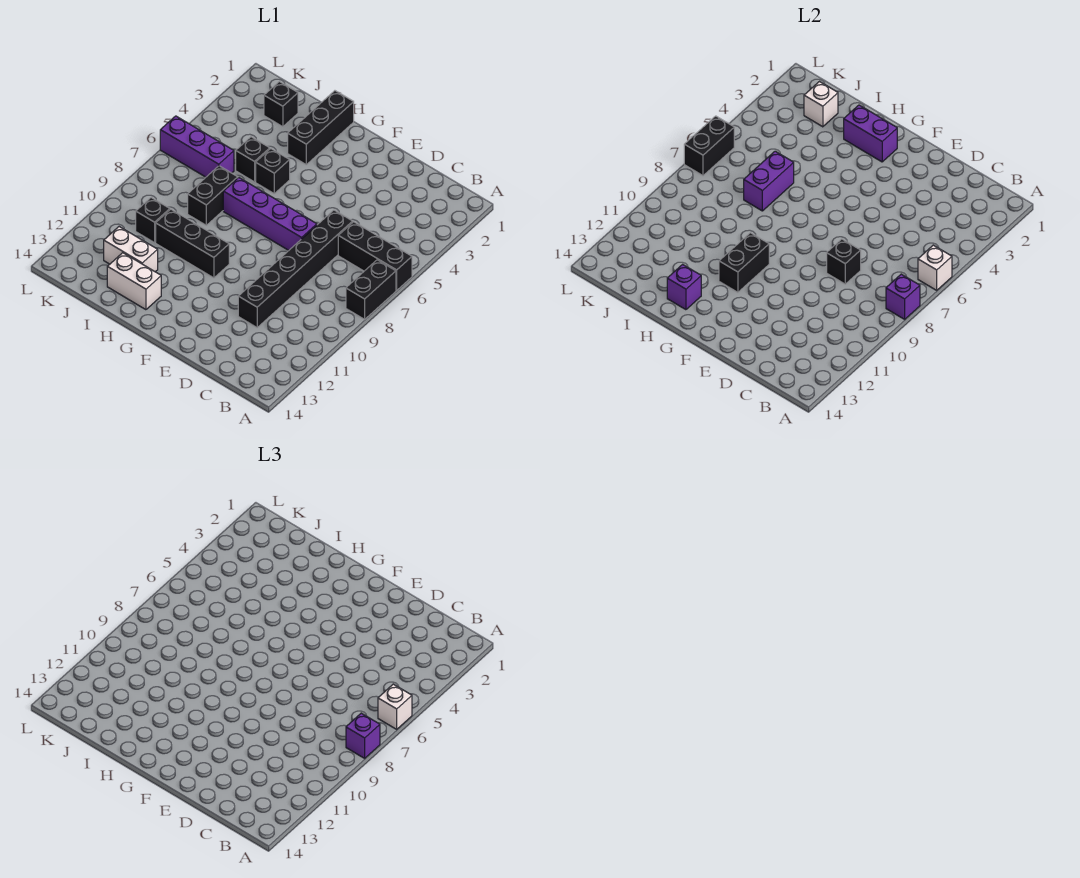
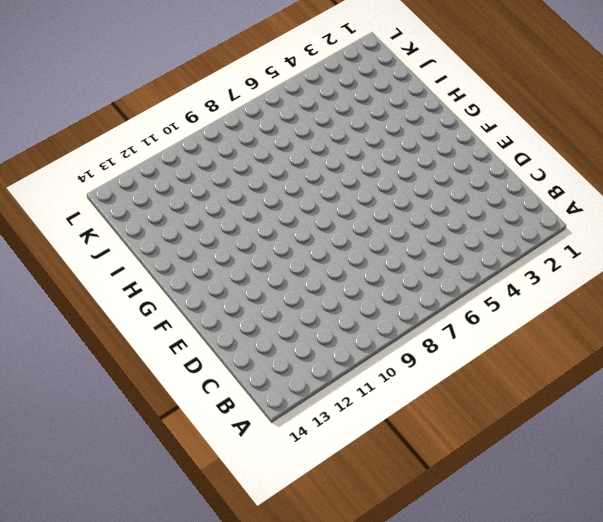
none -> black brick A6:C6 level 1
none -> black brick A7:A8 level 1
none -> black brick D6:D11 level 1

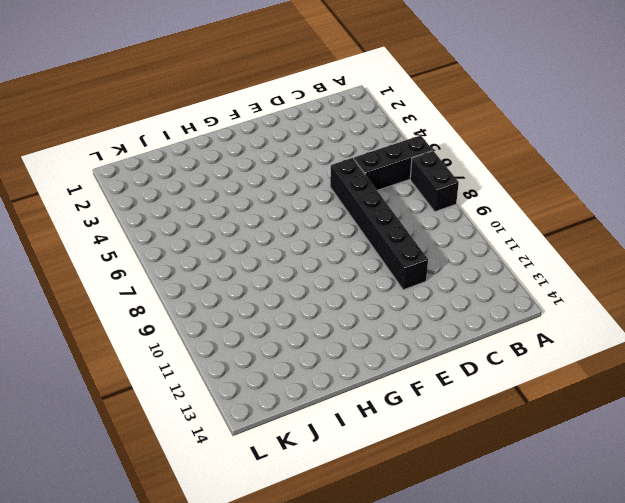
none -> purple brick E7:H7 level 1
none -> black brick G10:I10 level 1
none -> black brick H1:H3 level 1

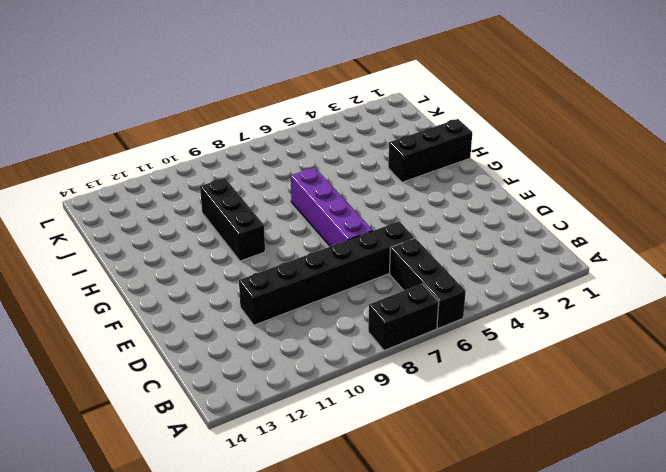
none -> black brick H5 level 1
none -> white brick H13:I13 level 1
none -> black brick I5 level 1

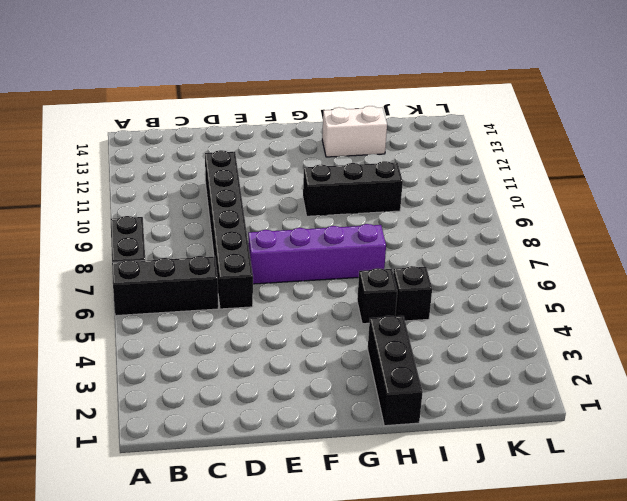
none -> black brick I7:I8 level 1
none -> white brick I12:J12 level 1
none -> black brick J2 level 1

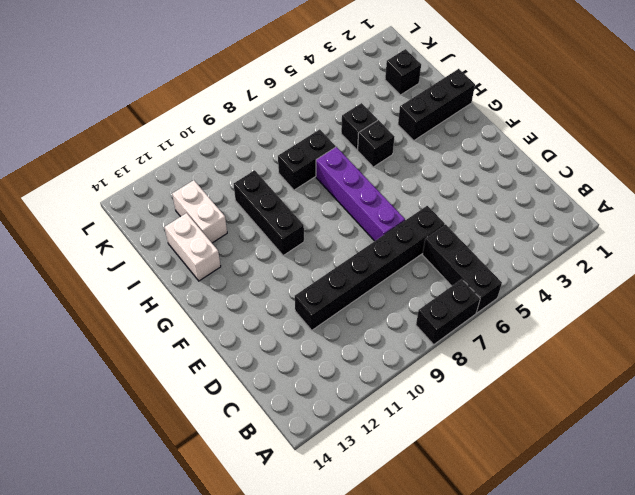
none -> purple brick J6:L6 level 1
none -> black brick J10 level 1
none -> white brick A6 level 2

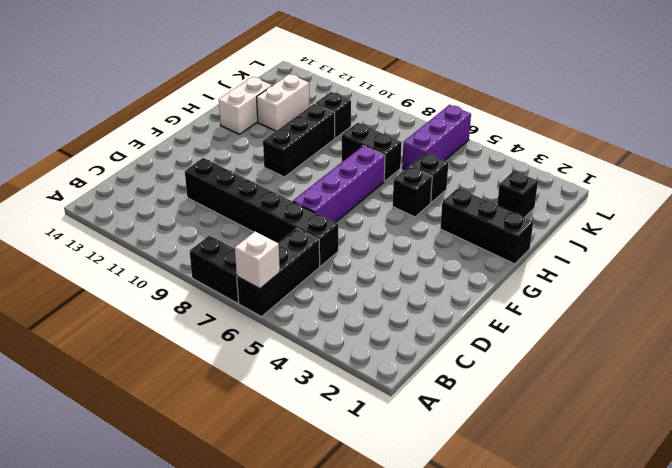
none -> purple brick A8 level 2
none -> black brick D8 level 2
none -> purple brick G2:H2 level 2

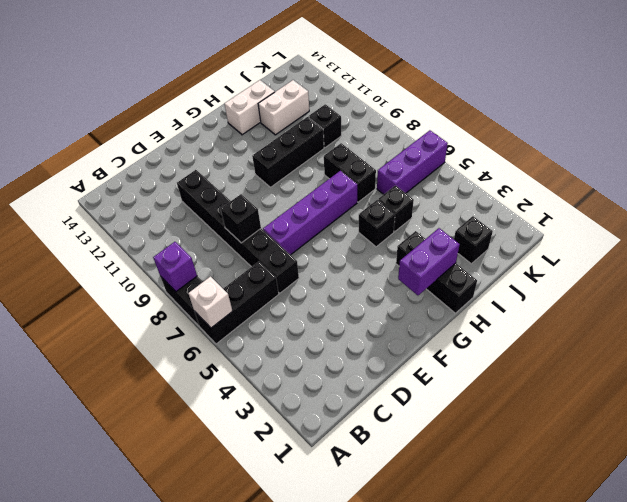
none -> black brick G10:G11 level 2
none -> purple brick H13 level 2
none -> purple brick I6:I7 level 2

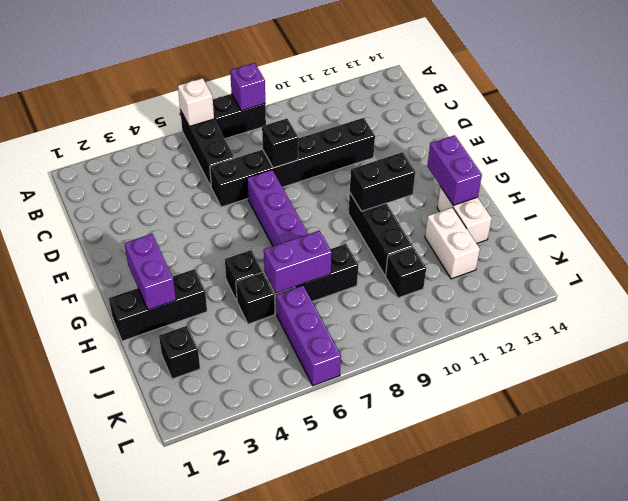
purple brick G13:H13 level 2 -> purple brick H13 level 2
none -> white brick J2 level 2
none -> black brick L6:L7 level 2
none -> white brick A6 level 3

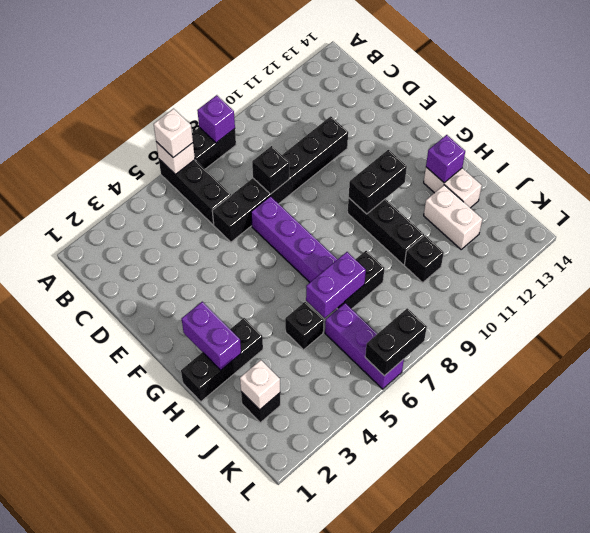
none -> black brick H5 level 1
none -> purple brick A8 level 3

